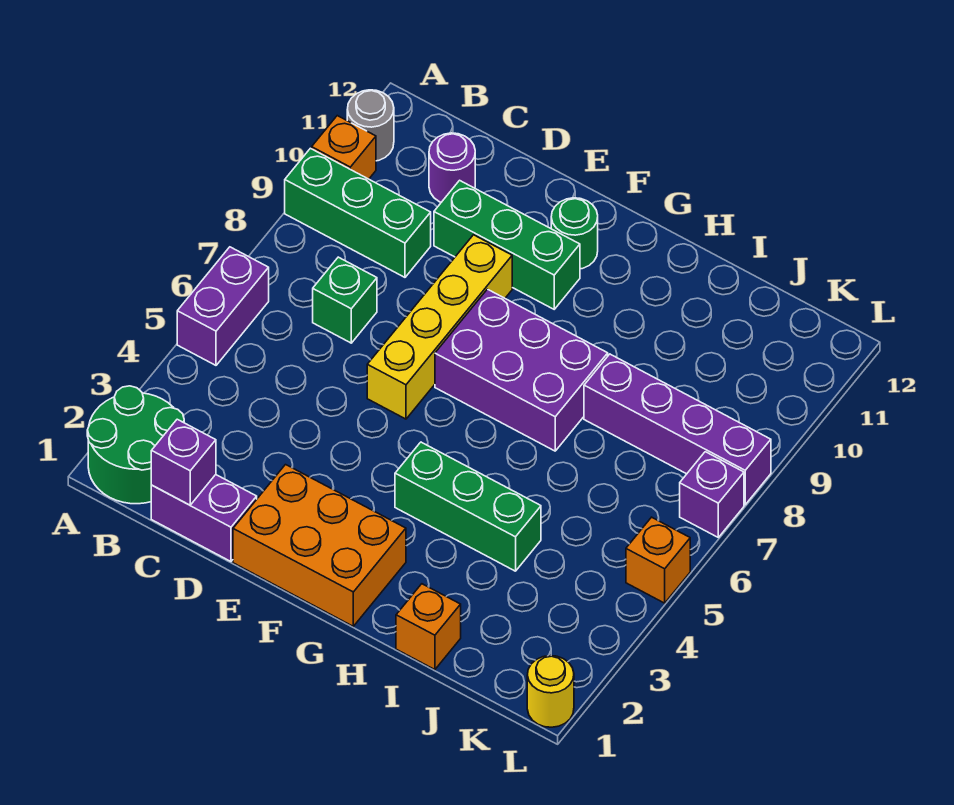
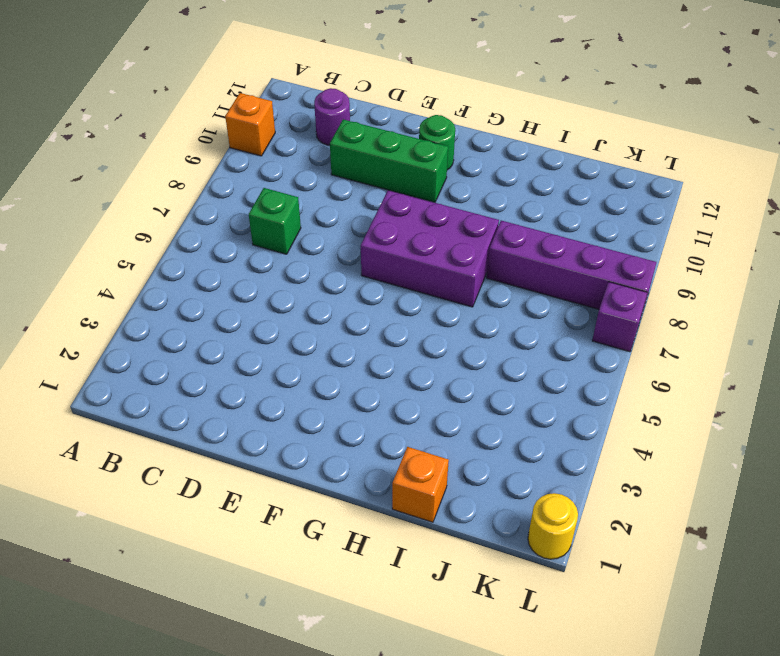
none -> green round brick A1:B2 level 1
none -> purple brick A5:A6 level 1
none -> green brick A9:C9 level 1

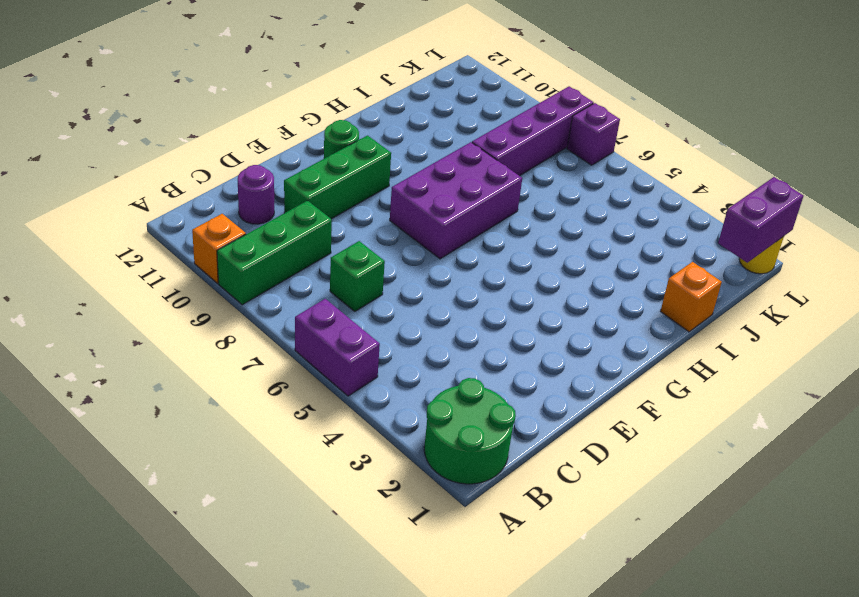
purple brick K1:L1 level 2 -> purple brick C1:D1 level 1
none -> grey round brick A11 level 1
none -> orange brick E1:G2 level 1
none -> yellow brick E6:E9 level 1

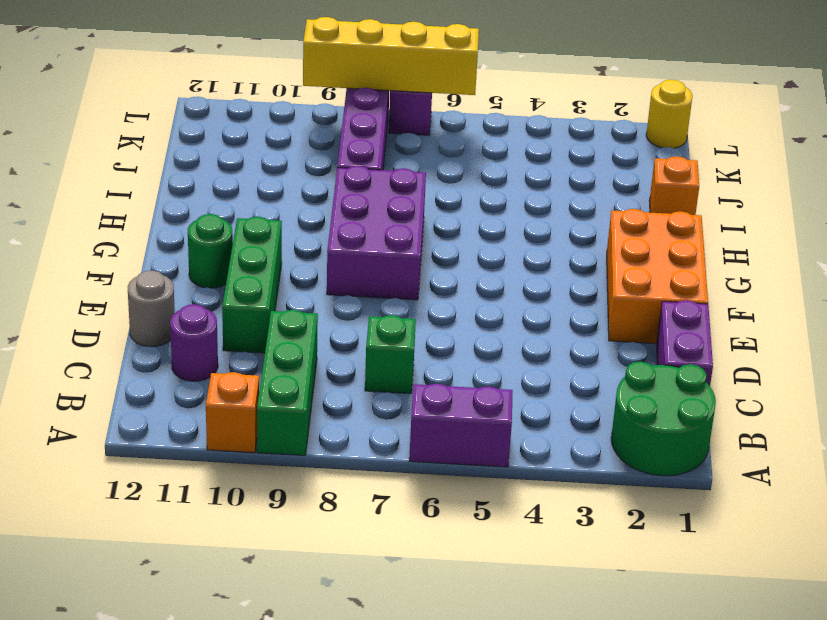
grey round brick D12 level 1 -> grey round brick A11 level 1
yellow brick L6:L9 level 2 -> yellow brick E6:E9 level 1
none -> green brick G4:I4 level 1
none -> orange brick L5 level 1
none -> purple brick C1 level 2

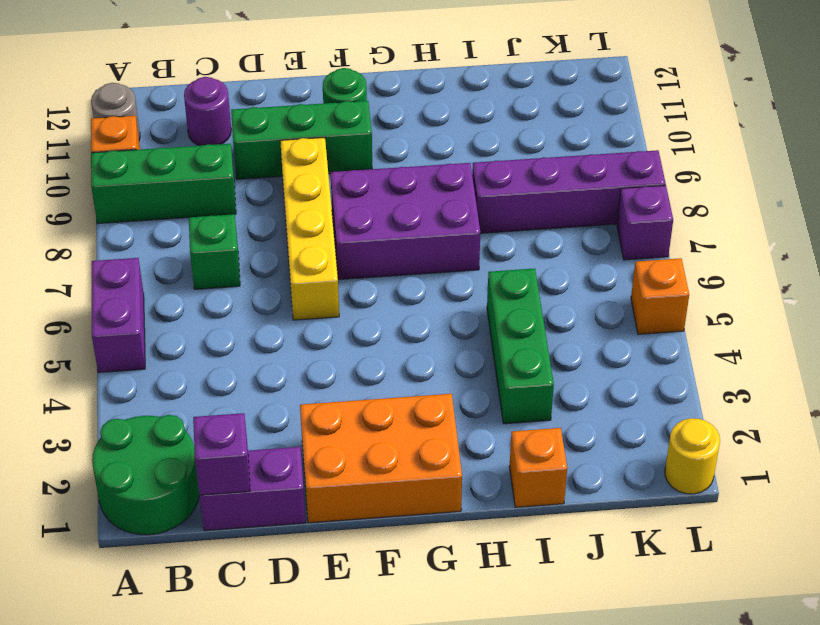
green brick I3:I5 level 1 -> green brick G4:I4 level 1

